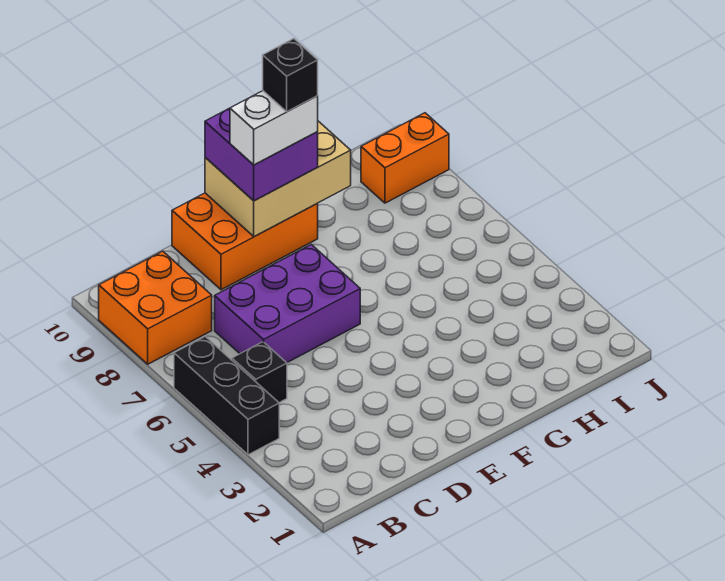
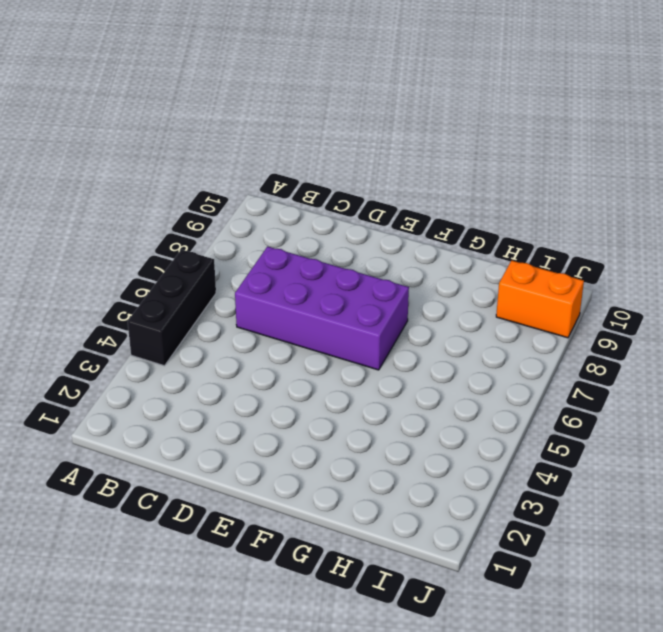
purple brick C6:F7 level 1 -> purple brick C6:E7 level 1
none -> orange brick A8:B9 level 1
none -> black brick B5 level 1

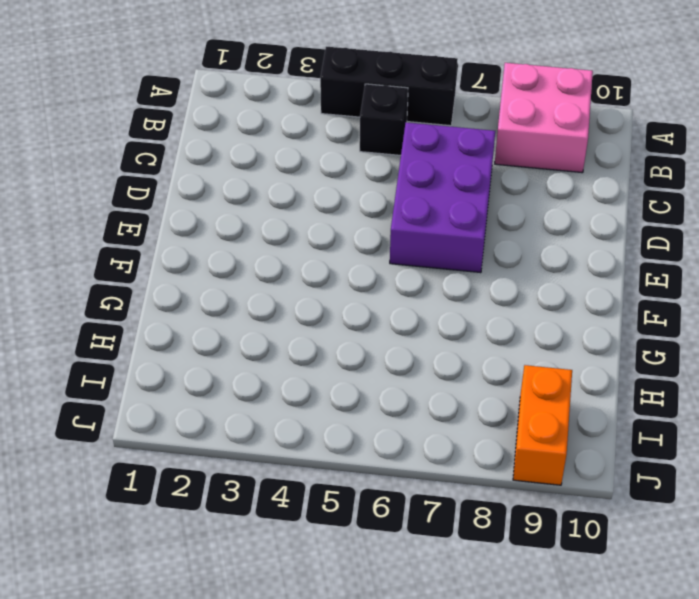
pink brick A8:B9 level 1 -> orange brick A8:B9 level 1
none -> orange brick D9:F10 level 1
none -> tan brick E9:G10 level 2

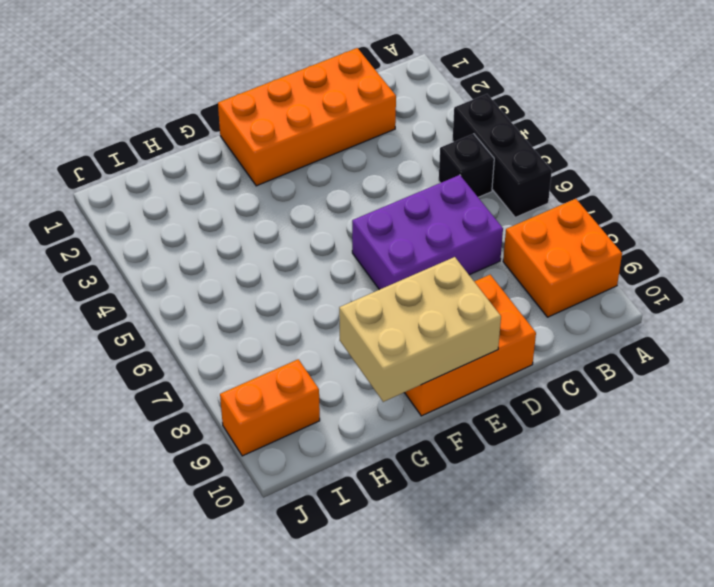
orange brick C1:F2 level 1 -> none
none -> purple brick E9:F10 level 3
none -> white brick E9:F9 level 4

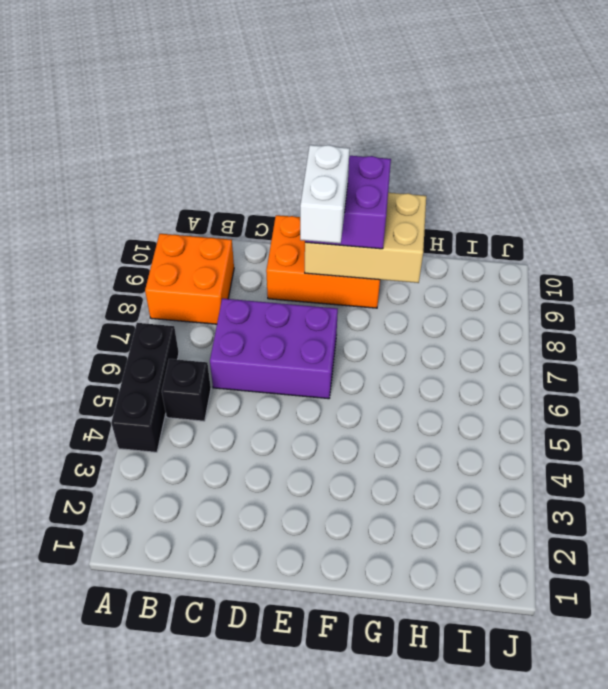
white brick E8:E9 level 4 -> white brick E9:F9 level 4
none -> orange brick I9:J9 level 1
none -> black brick F9 level 5

